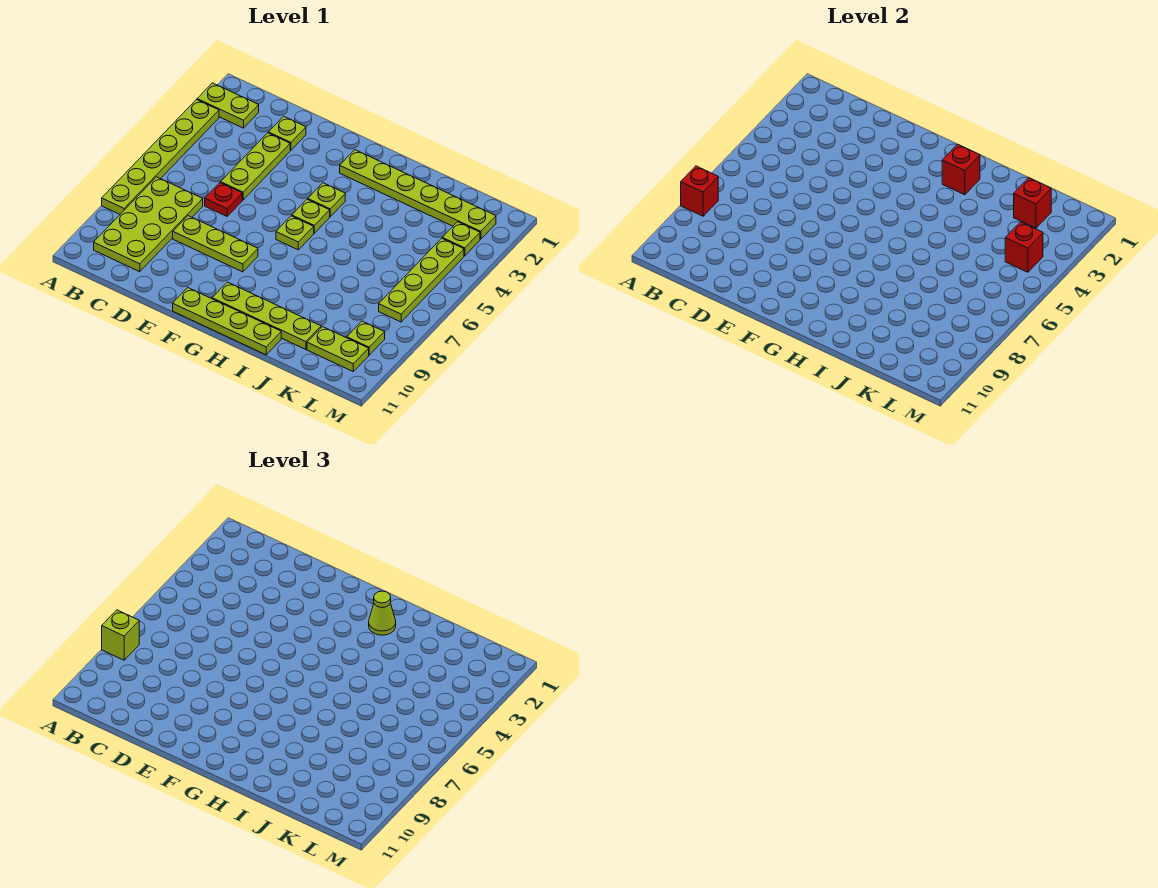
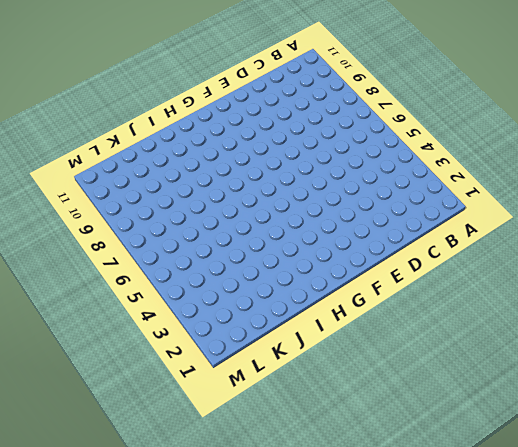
none -> lime plate A2:B2 level 1
none -> lime plate A3:A8 level 1
none -> lime plate B7:C10 level 1

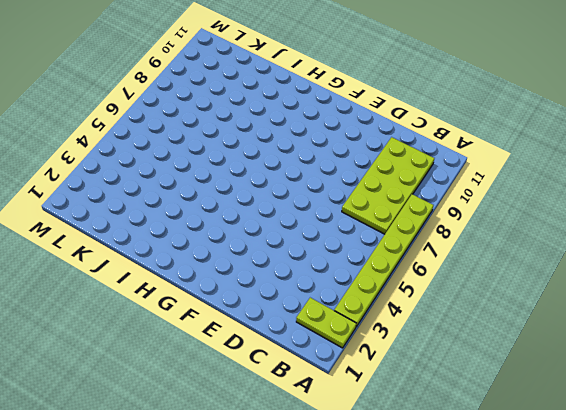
none -> lime plate D2 level 1
none -> lime plate D3:D5 level 1
none -> red plate D6 level 1

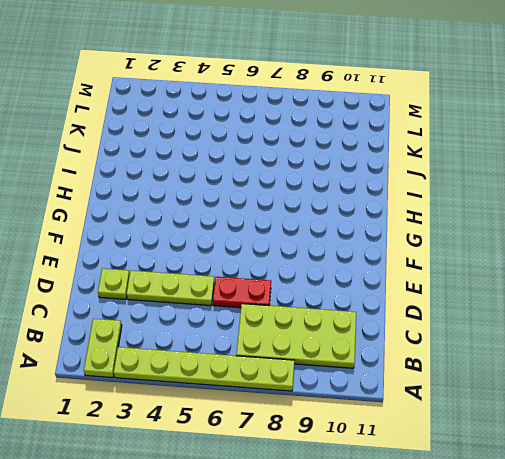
red plate D6:D7 level 1 -> red plate D6 level 1
none -> lime plate D8:F8 level 1
none -> lime plate F11:I11 level 1
none -> lime plate G2:L2 level 1

